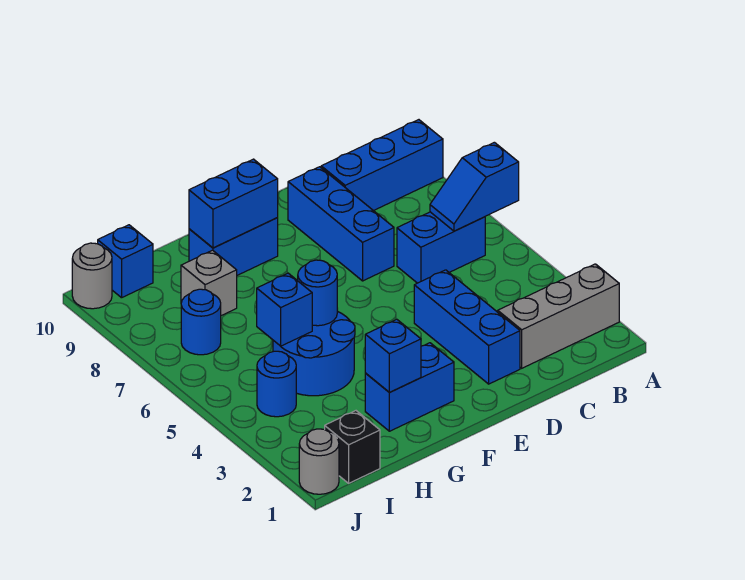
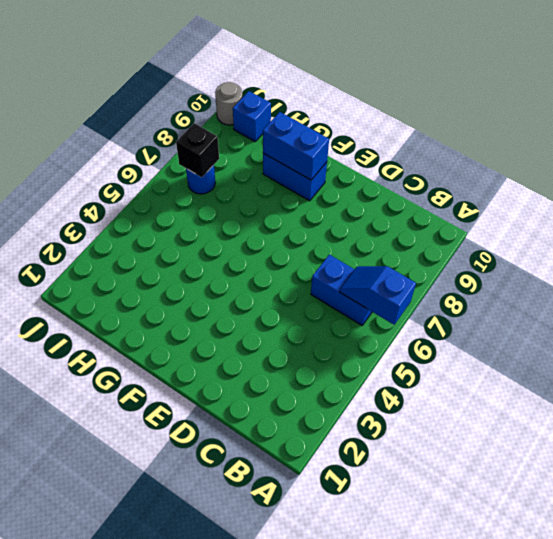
black brick I7 level 2 -> black brick I1 level 1
none -> grey brick A2:C2 level 1
none -> blue brick A9:C9 level 1
none -> blue brick D2:D4 level 1

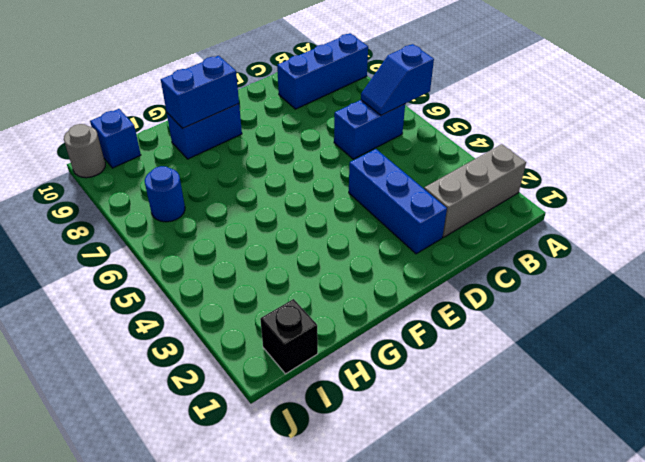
none -> blue brick D7:D9 level 1
none -> blue brick F2:G2 level 1
none -> blue round brick G4:H5 level 1

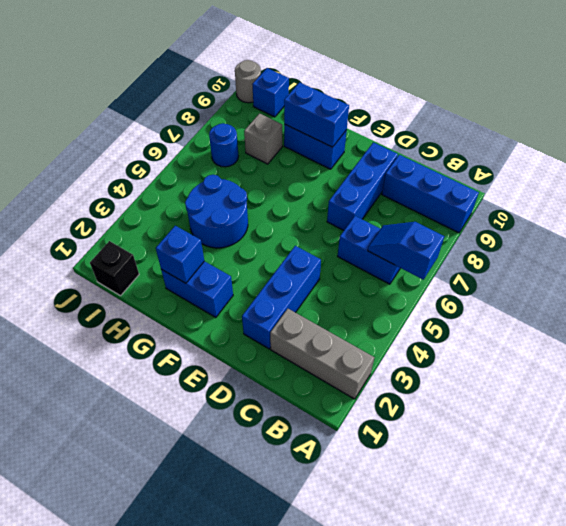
none -> blue round brick I4 level 1
none -> grey round brick J1 level 1
none -> blue round brick G5 level 2

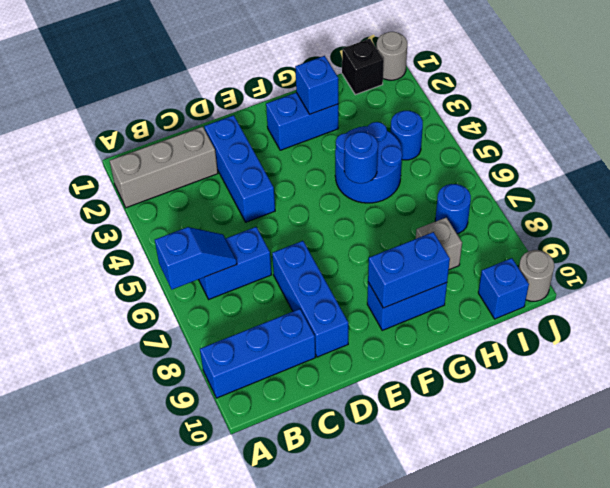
none -> blue brick H5 level 2

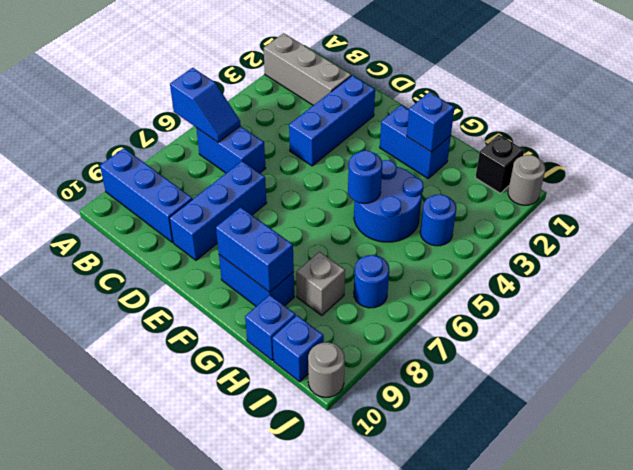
blue brick H10 level 1 -> blue brick H5 level 2

